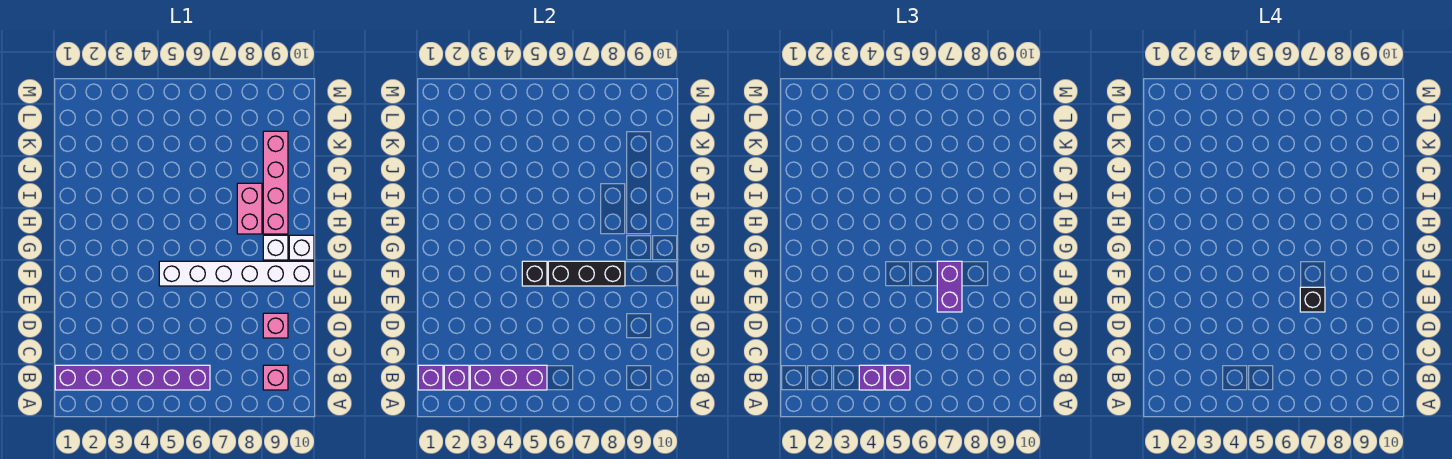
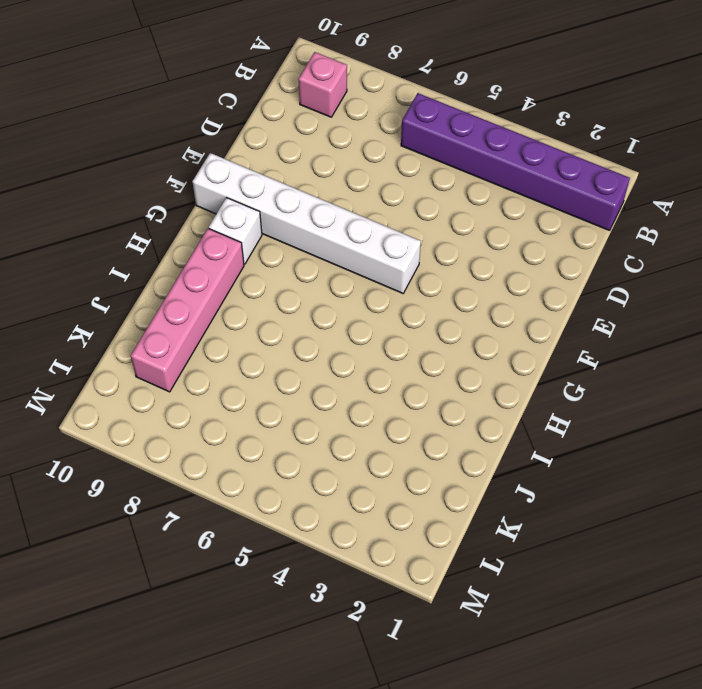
none -> pink brick D9 level 1
none -> white brick G10 level 1
none -> pink brick H8:I8 level 1

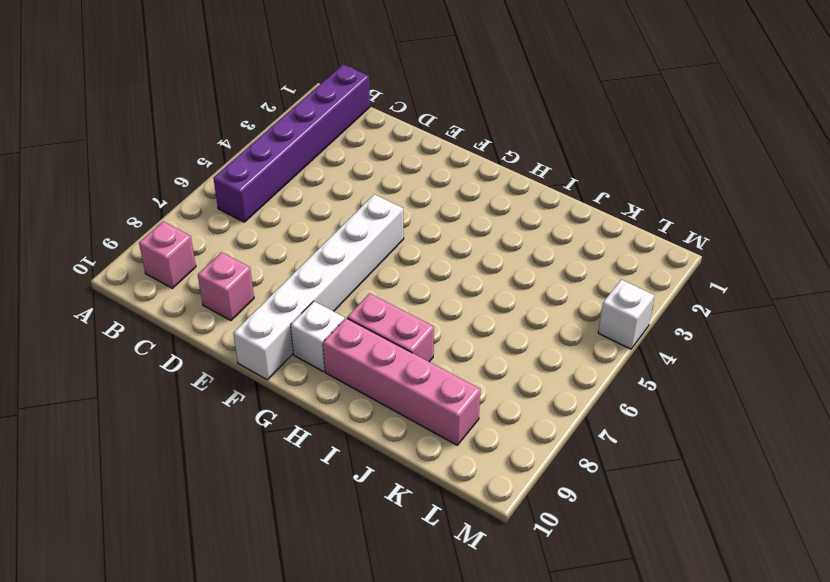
white brick M4 level 1 -> white brick G10 level 1
none -> purple brick B1 level 2
none -> purple brick B2 level 2
none -> purple brick B3:B5 level 2

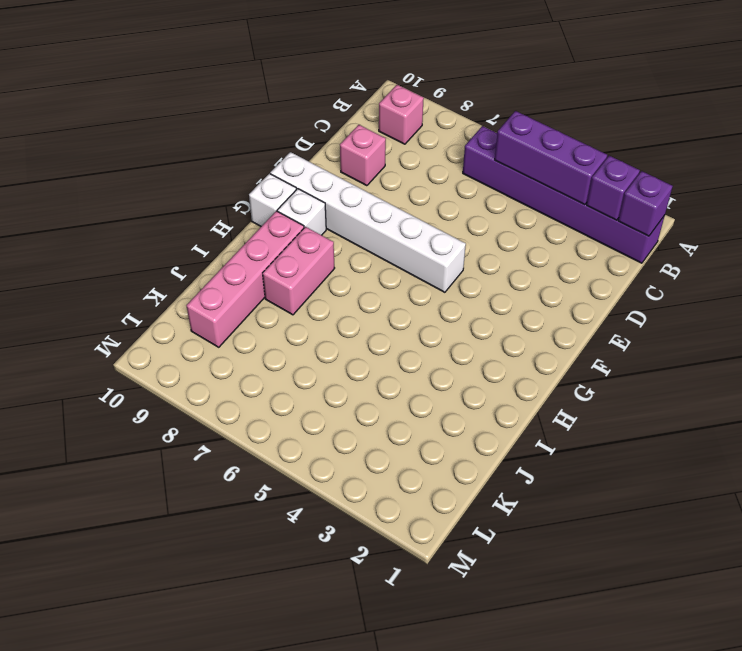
none -> black brick F5 level 2
none -> black brick F6:F8 level 2
none -> purple brick B4 level 3

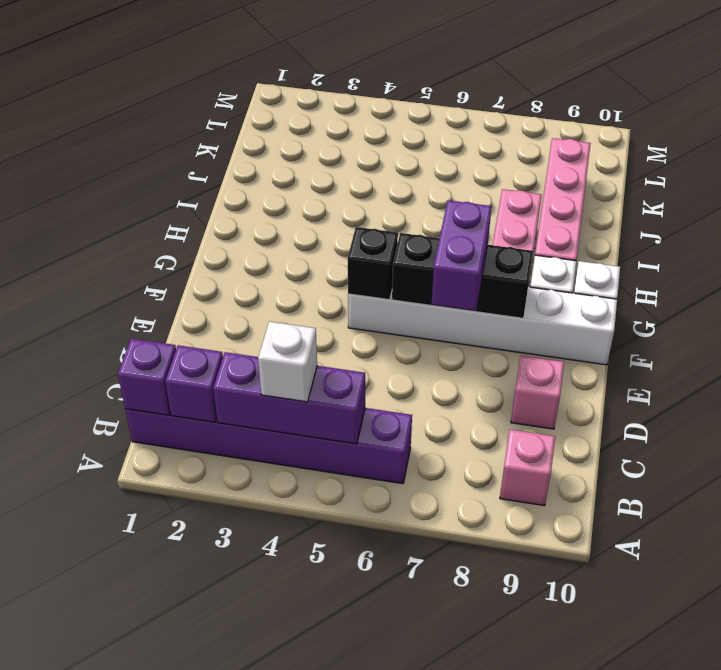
white brick B4 level 3 -> purple brick B4 level 3
none -> purple brick B5 level 3
none -> black brick E7 level 4

